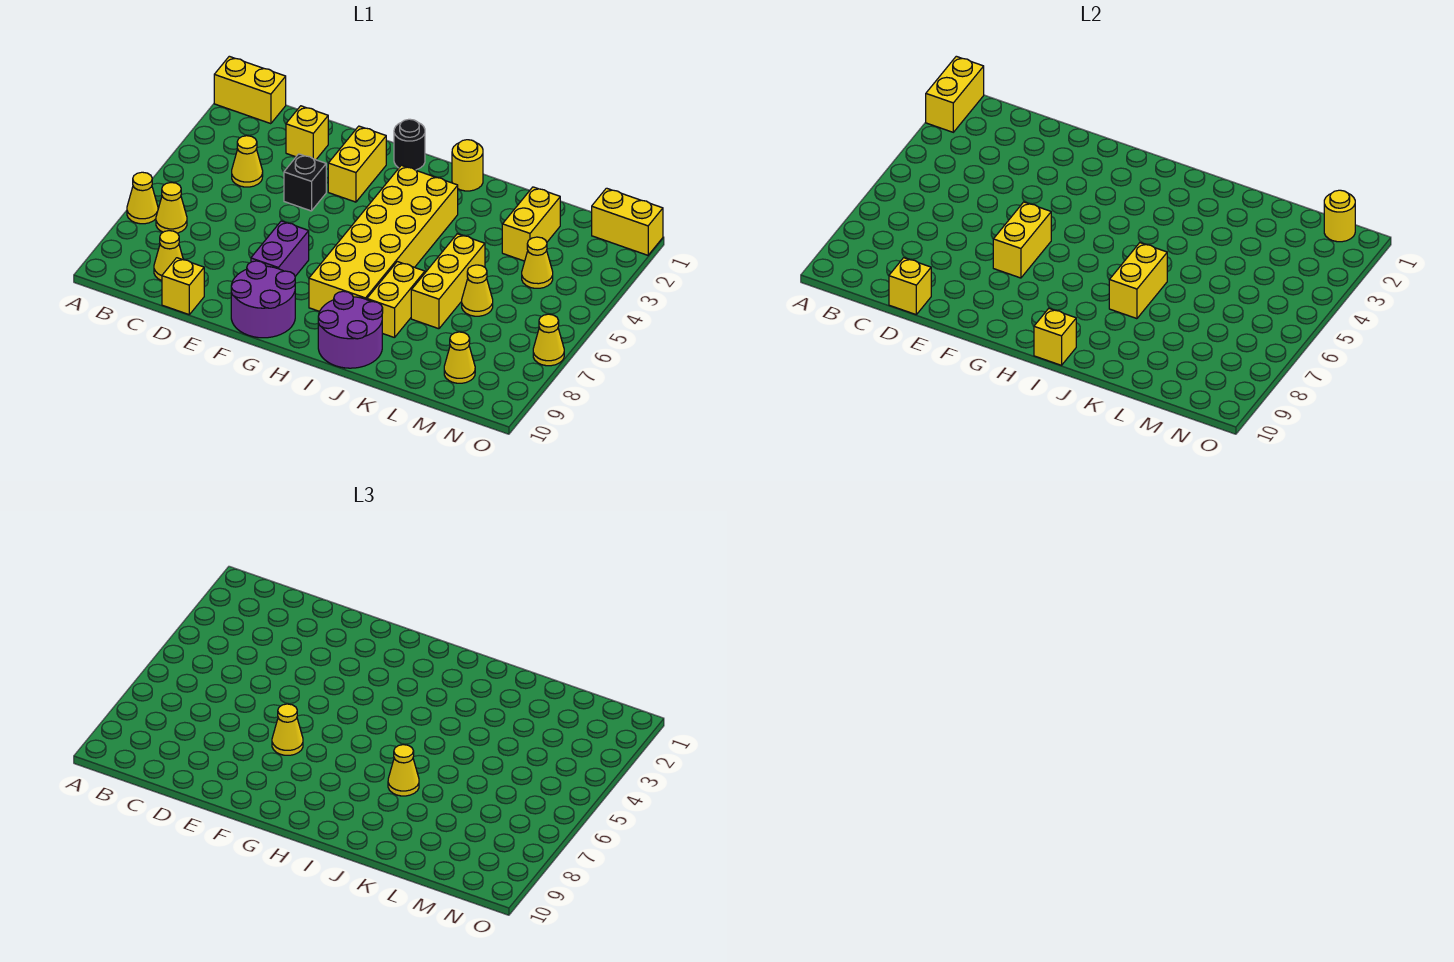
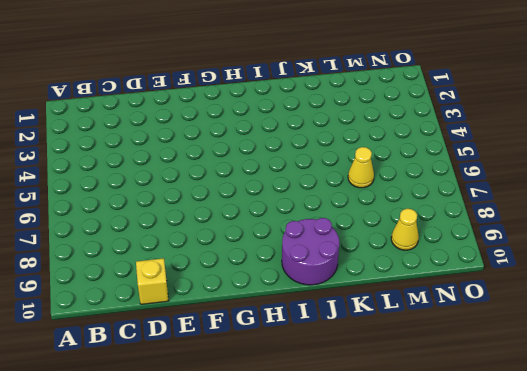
none -> yellow brick A1:B1 level 1
none -> yellow cone A7 level 1
none -> yellow cone B7 level 1
none -> yellow cone C4 level 1

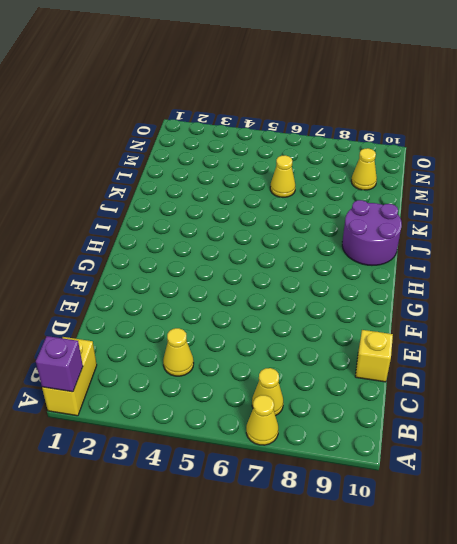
purple brick A1 level 2 -> yellow brick A1:A2 level 2
none -> yellow cone C9 level 1
none -> yellow brick D2 level 1
none -> black brick E4 level 1
none -> yellow brick F2:F3 level 1

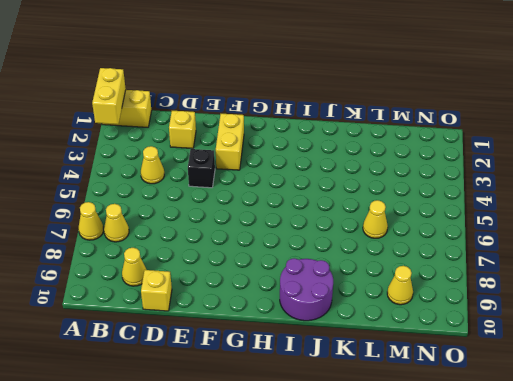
none -> purple brick F7:F8 level 1
none -> purple round brick F9:G10 level 1
none -> black round brick G1 level 1
none -> yellow brick H3:I8 level 1

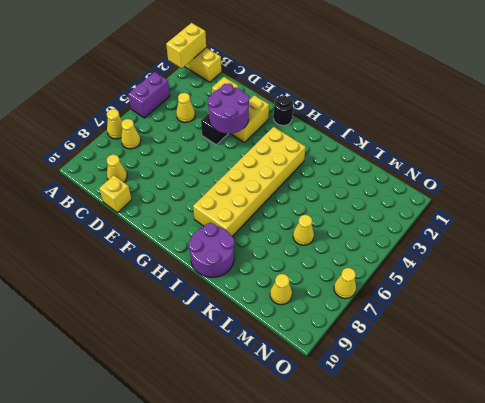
purple brick A4:A5 level 1 -> purple brick F7:F8 level 1
purple round brick E3:F4 level 2 -> purple round brick F9:G10 level 1
none -> yellow round brick I1 level 1
none -> yellow brick J7:J8 level 1
none -> yellow brick K5:K7 level 1
none -> yellow brick L2:L3 level 1

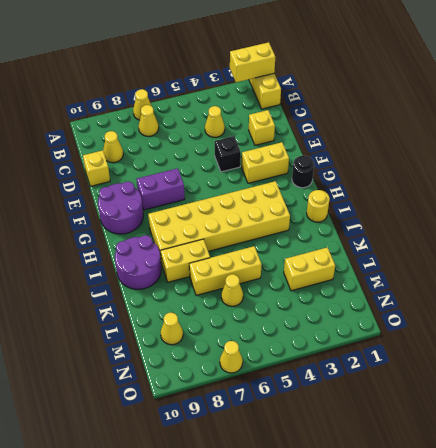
none -> yellow cone M4 level 1
none -> yellow brick N1:O1 level 1
none -> yellow brick D10 level 2
none -> yellow brick F6:F7 level 2

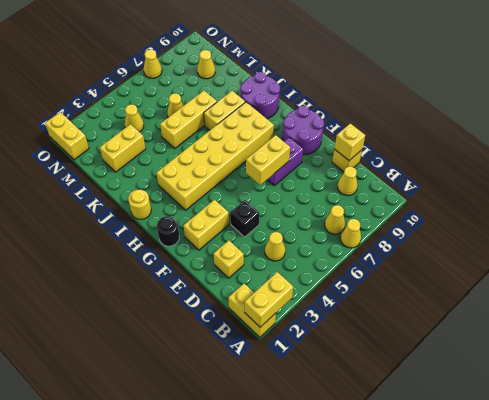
none -> yellow brick I10 level 2
none -> yellow brick J6:J7 level 2
none -> yellow round brick N1 level 2
none -> yellow cone F7 level 3

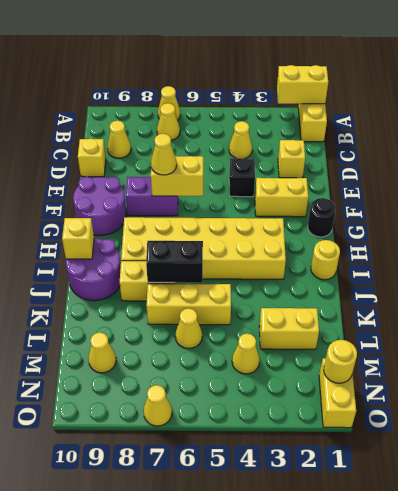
black brick J6:J7 level 2 -> yellow brick J6:J7 level 2
none -> yellow brick D10 level 2
none -> yellow cone J7 level 3

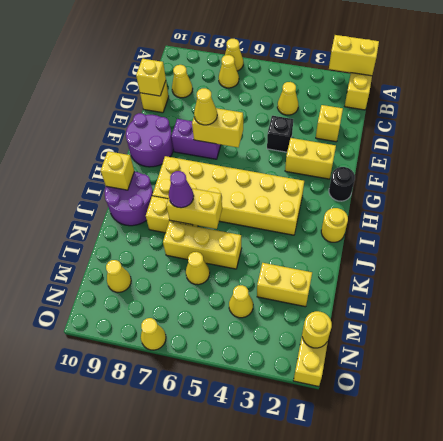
purple cone J7 level 3 -> yellow cone J7 level 3

